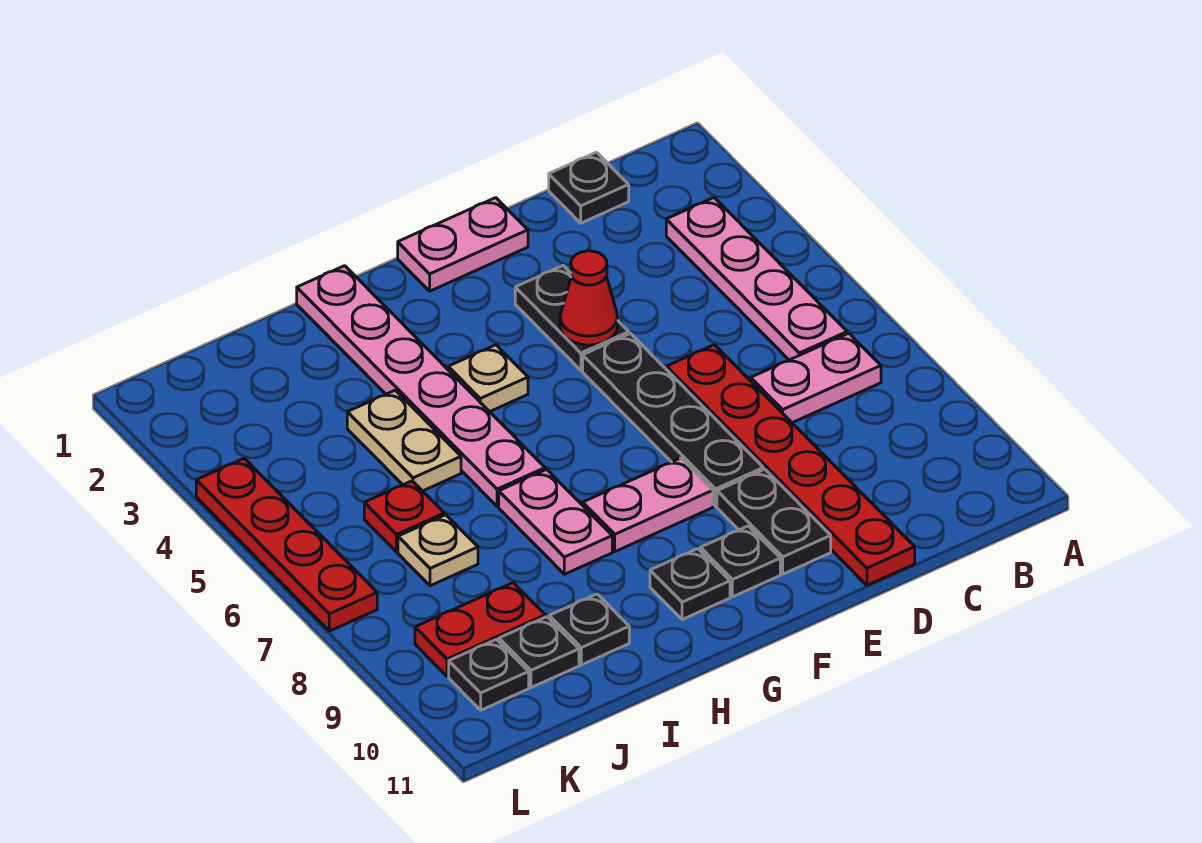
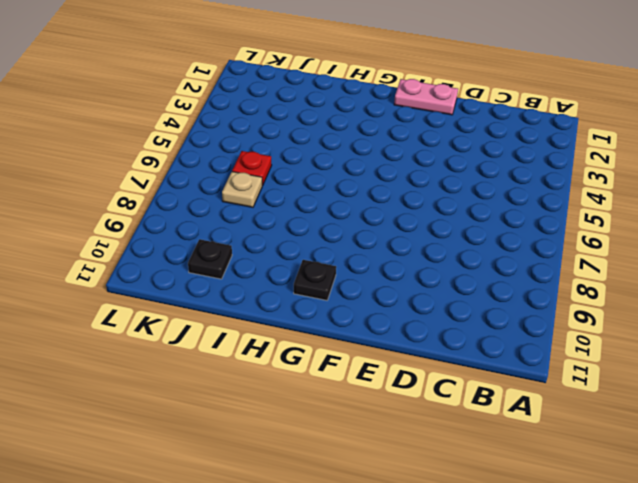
none -> pink plate B3:B6 level 1
none -> pink plate B7:C7 level 1
none -> black plate C1 level 1

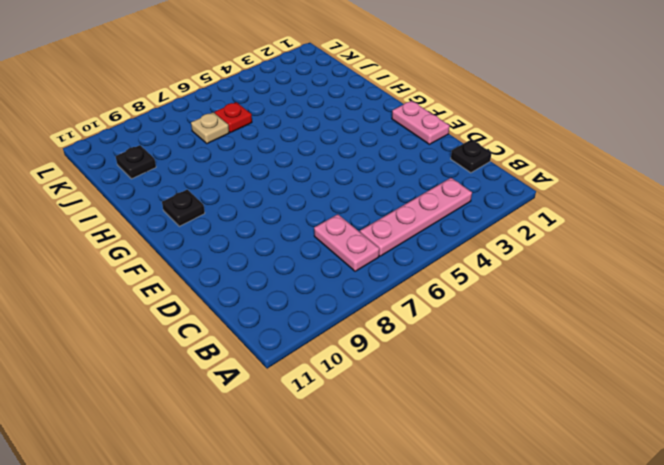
none -> red plate D6:D11 level 1
none -> black plate E3:E4 level 1
none -> black plate E5:E8 level 1

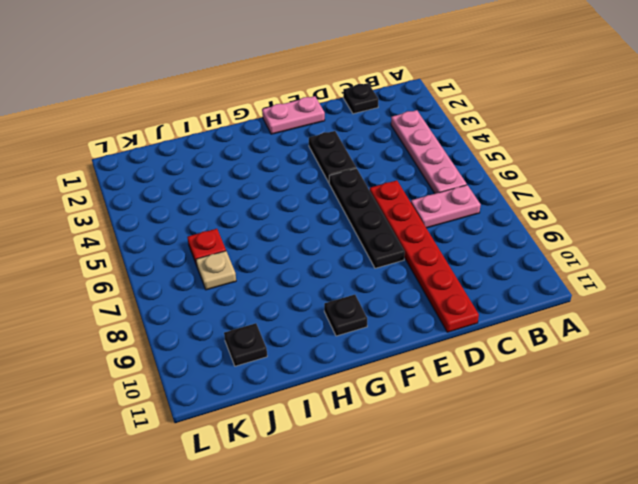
none -> black plate E9:E10 level 1
none -> pink plate F8:G8 level 1
none -> black plate F10 level 1

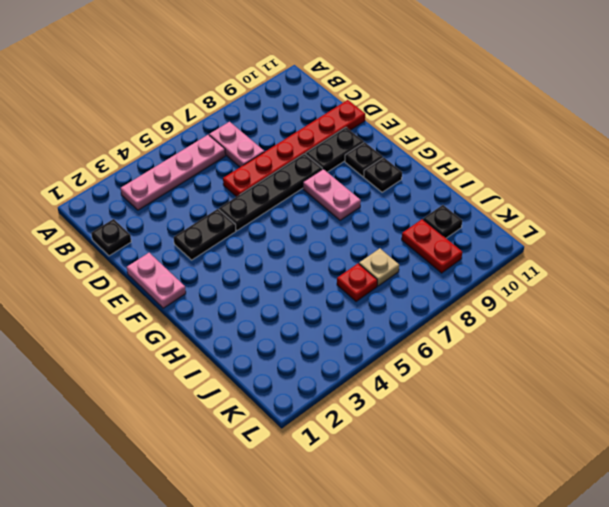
none -> tan plate G4 level 1
none -> pink plate H1:H6 level 1
none -> pink plate H7:H8 level 1

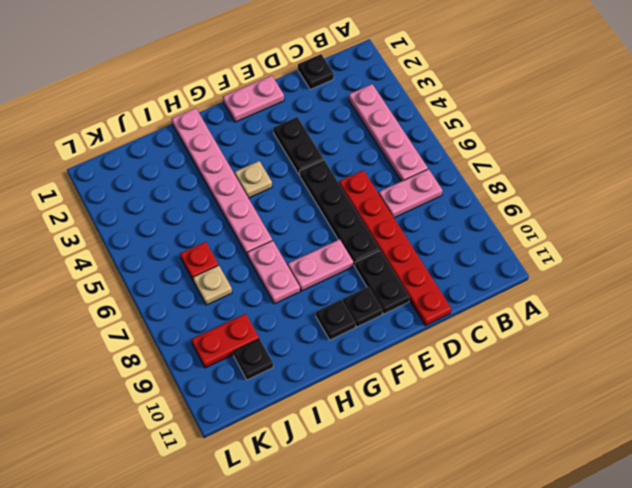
none -> tan plate I4:I5 level 1
none -> black plate I10 level 1
none -> black plate K10 level 1

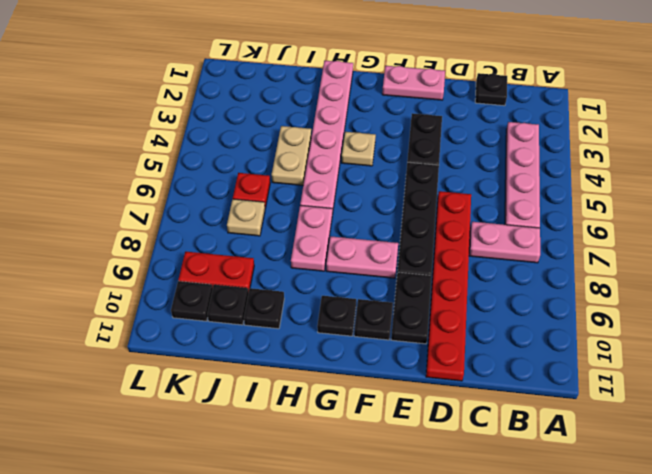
none -> red plate L4:L7 level 1
none -> red cone E4 level 2

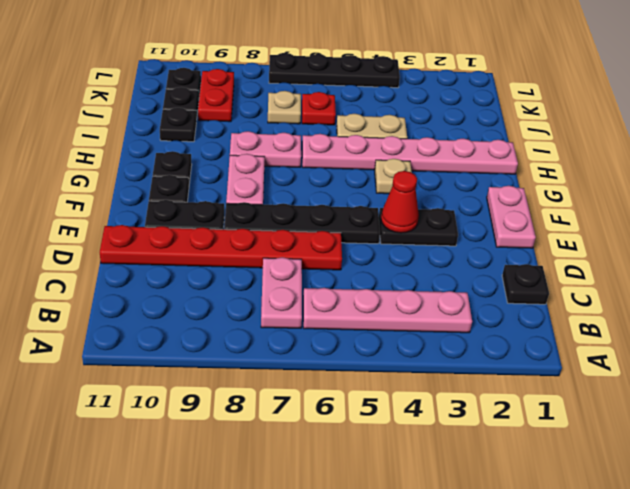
black plate L4:L7 level 1 -> red plate L4:L7 level 1

